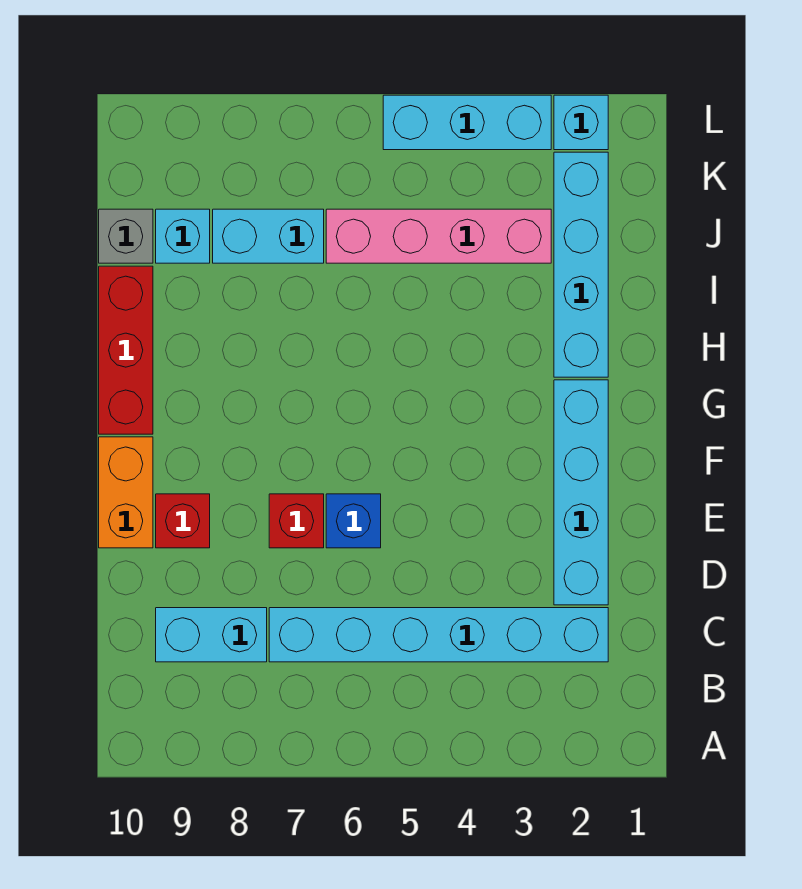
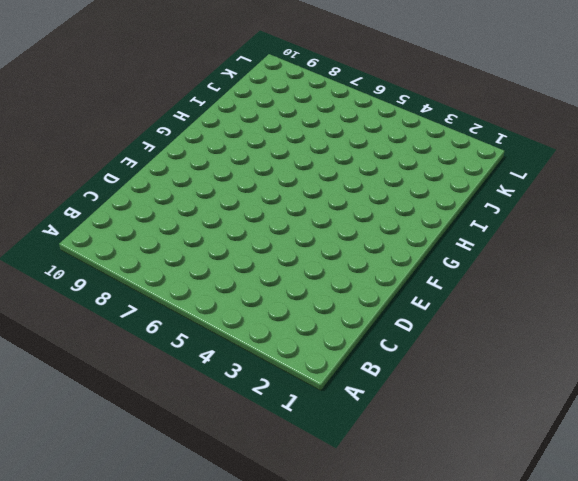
none -> cyan brick C2:C7 level 1
none -> cyan brick C8:C9 level 1
none -> cyan brick D2:G2 level 1

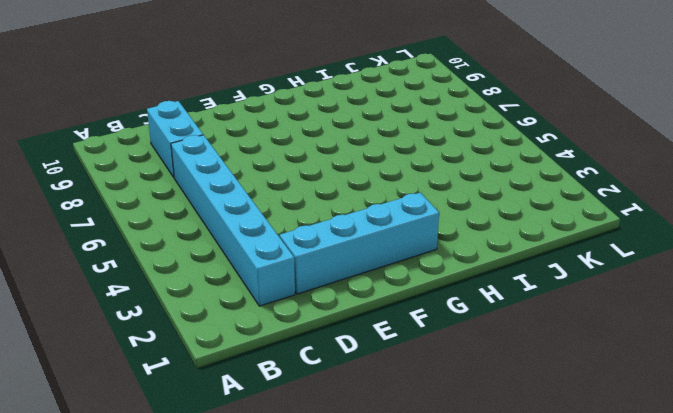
none -> blue brick E6 level 1
none -> red brick E7 level 1
none -> red brick E9 level 1

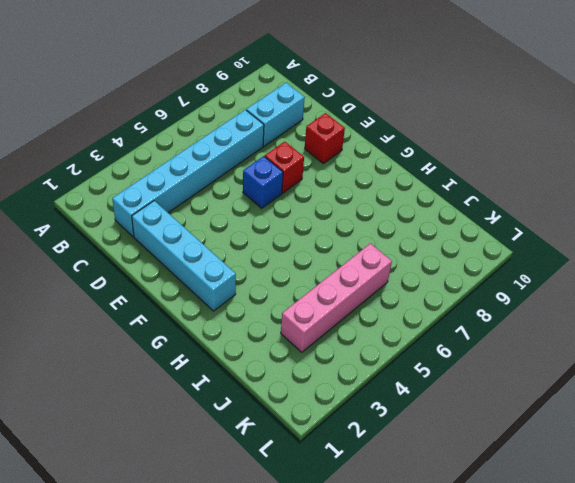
none -> orange brick E10:F10 level 1
none -> red brick G10:I10 level 1
none -> cyan brick H2:K2 level 1

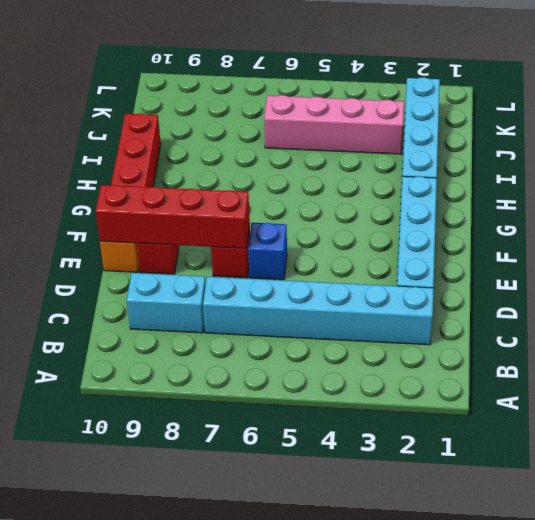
red brick E7:E10 level 2 -> none
none -> cyan brick J7:J8 level 1
none -> cyan brick J9 level 1
none -> grey brick J10 level 1

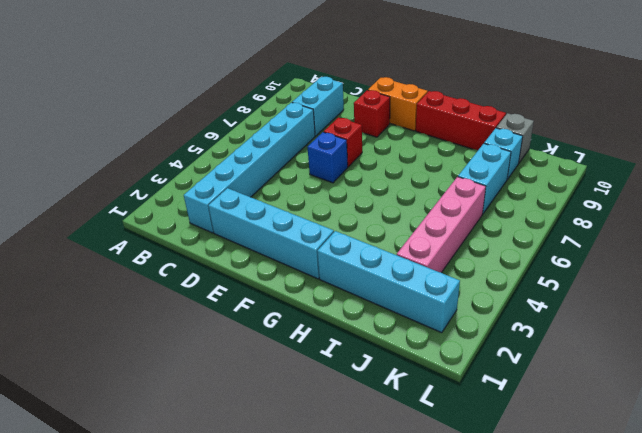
none -> cyan brick L2 level 1
none -> cyan brick L3:L5 level 1

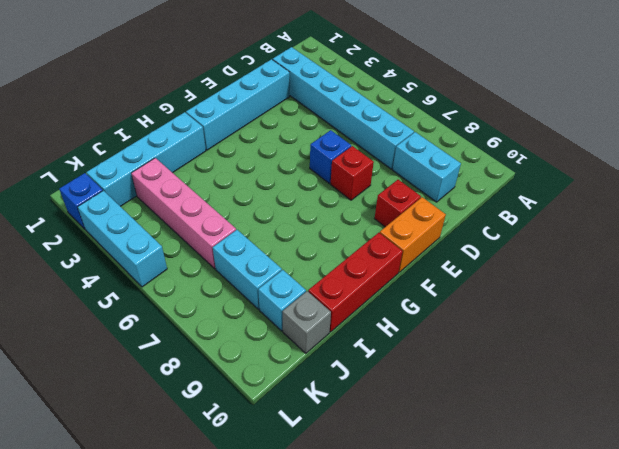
blue brick L2 level 1 -> cyan brick L2 level 1

